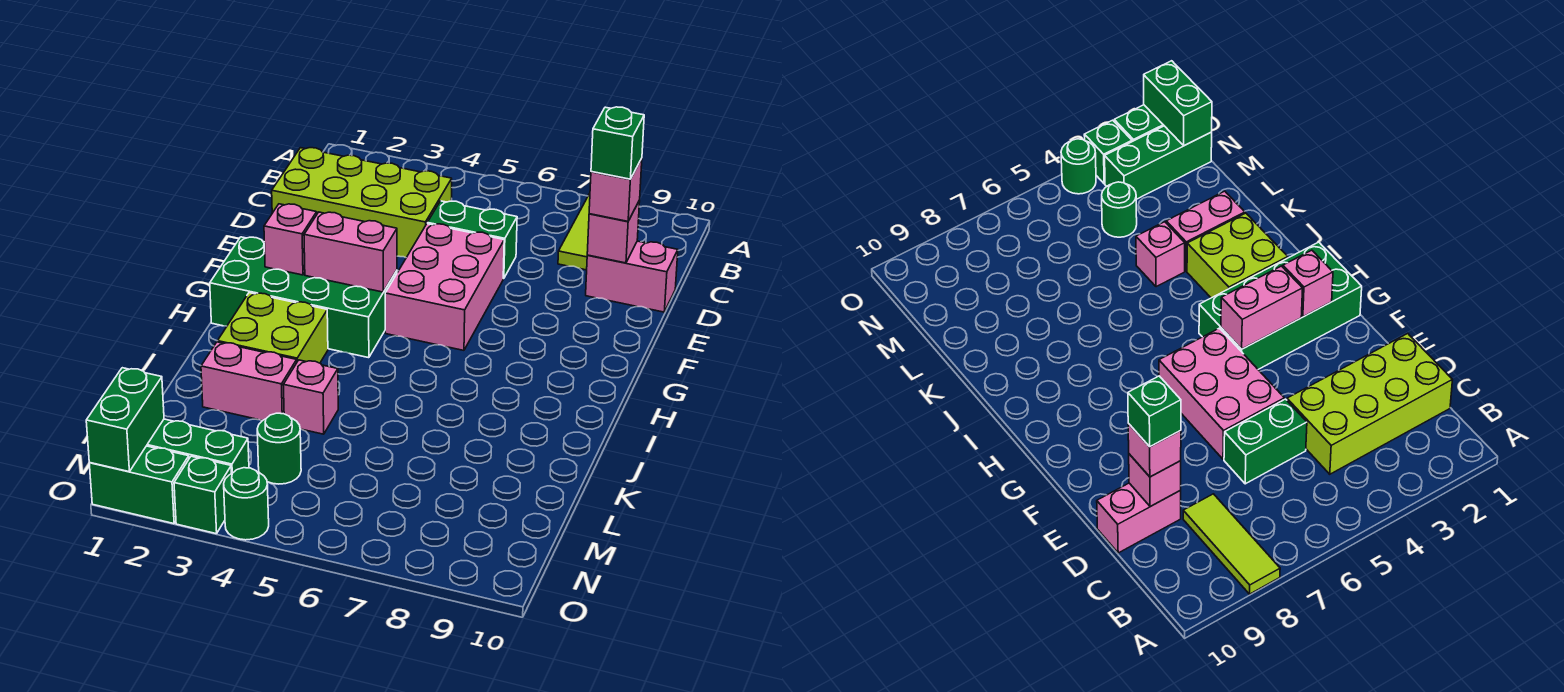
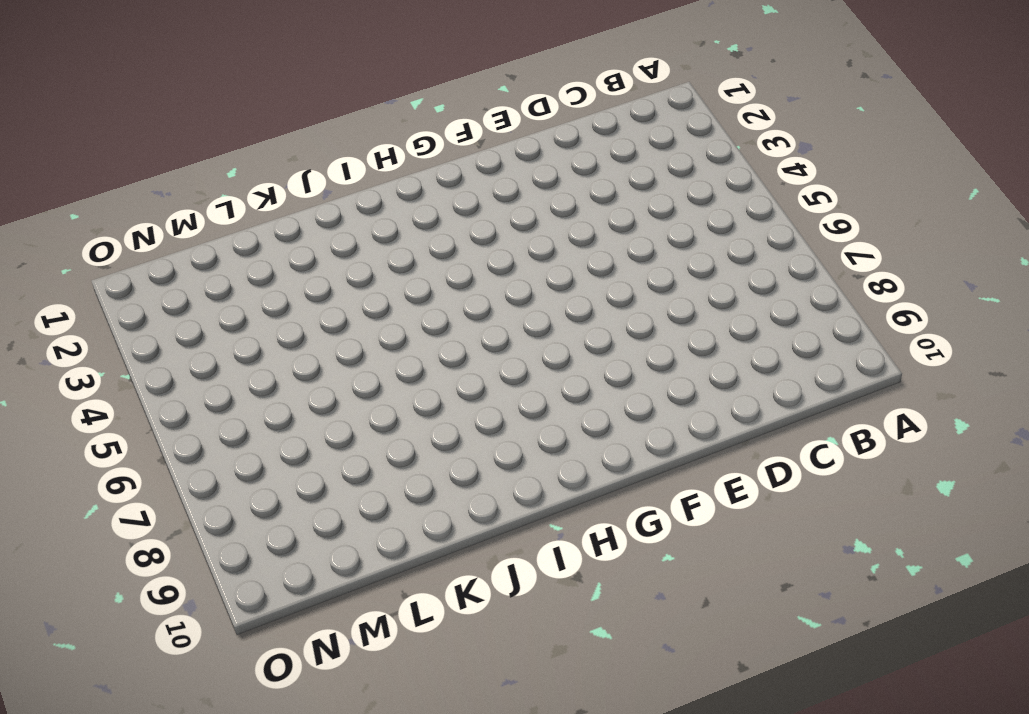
none -> lime tile A8:C8 level 1
none -> lime brick C1:D4 level 1
none -> green brick D5:D6 level 1

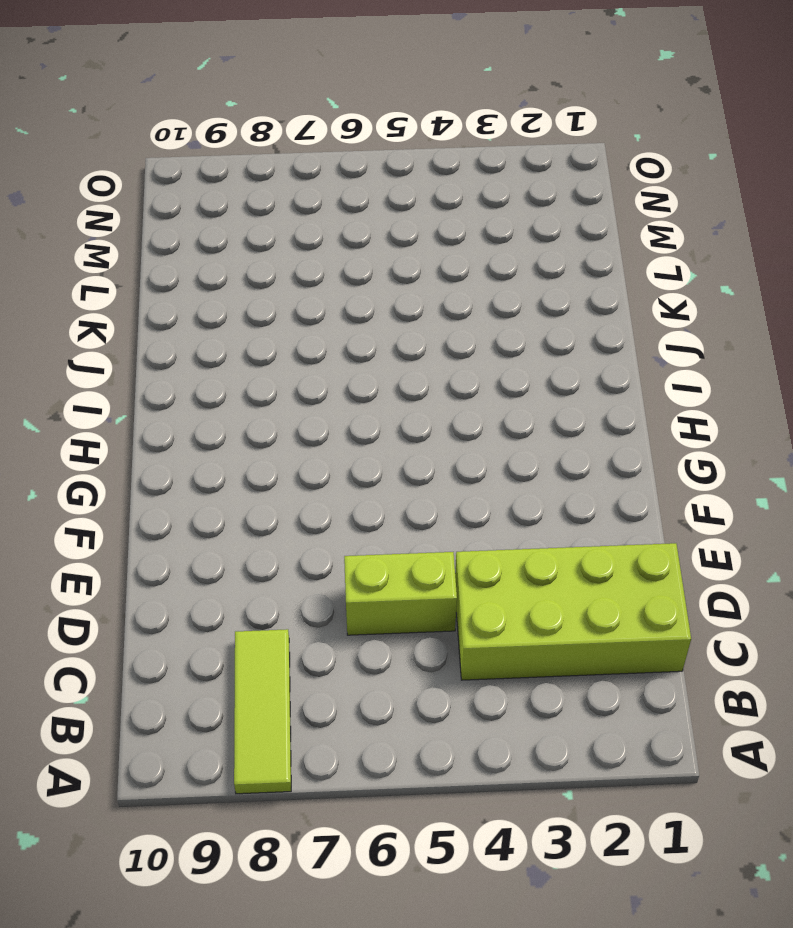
lime brick D5:D6 level 1 -> green brick D5:D6 level 1
none -> pink brick D9:D10 level 1
none -> pink brick E5:G6 level 1
none -> green brick G1:H4 level 1

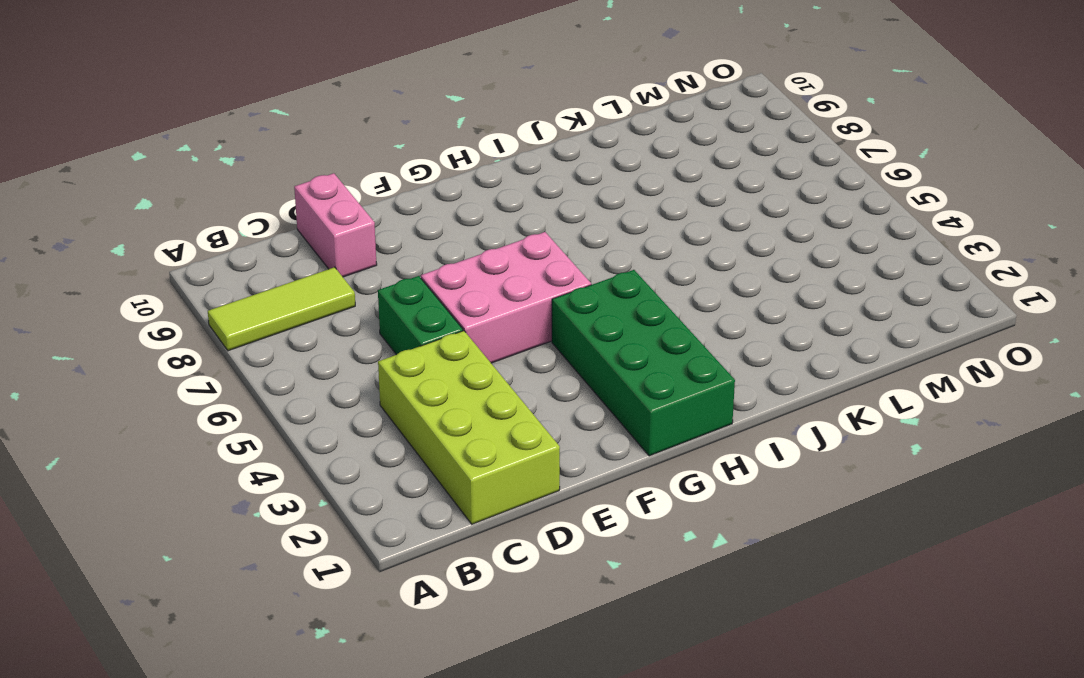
none -> lime brick I2:J3 level 1
none -> pink brick K2:K3 level 1
none -> pink brick K4 level 1

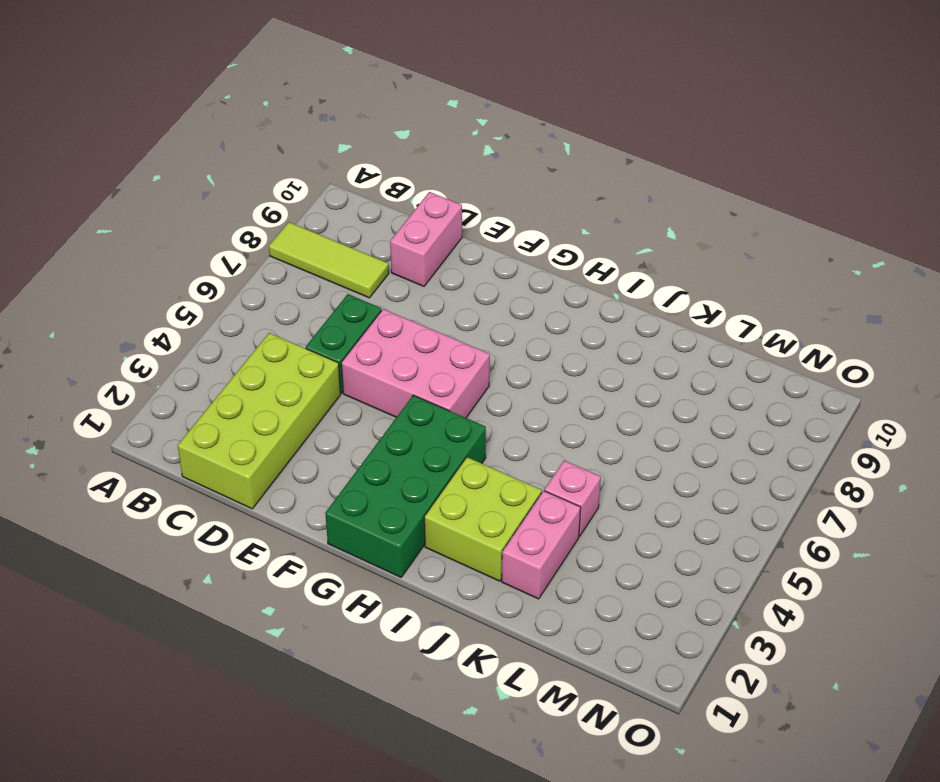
none -> green round brick M4 level 1
none -> green brick N1:N3 level 1
none -> green brick O1:O2 level 1

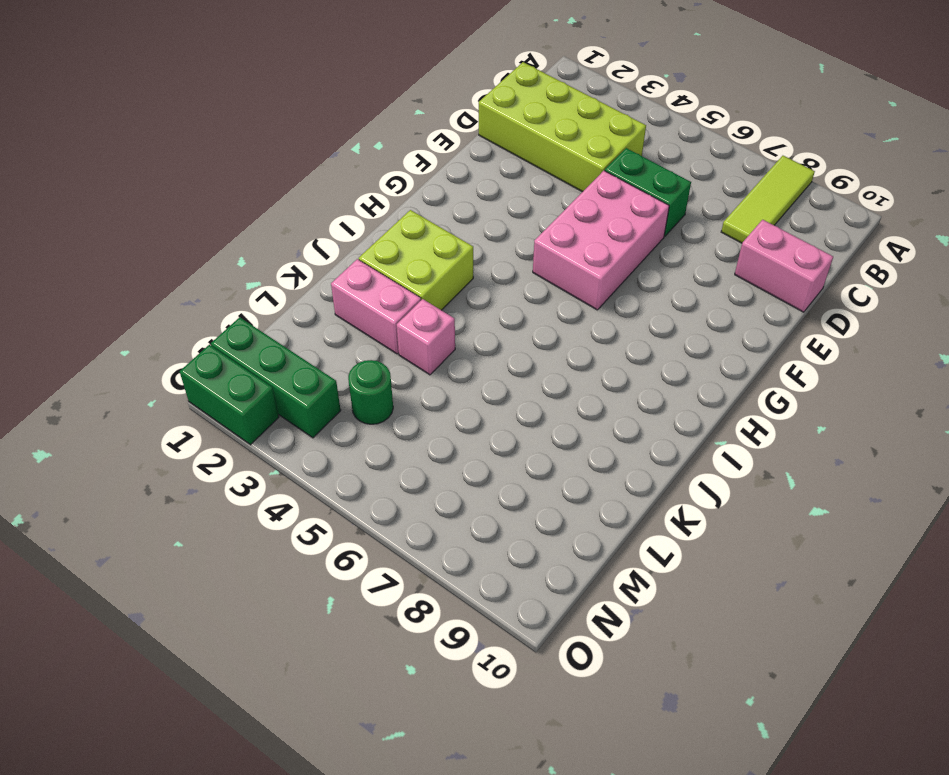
none -> green brick G1:H4 level 1
none -> green brick O3 level 1
none -> green round brick O4 level 1

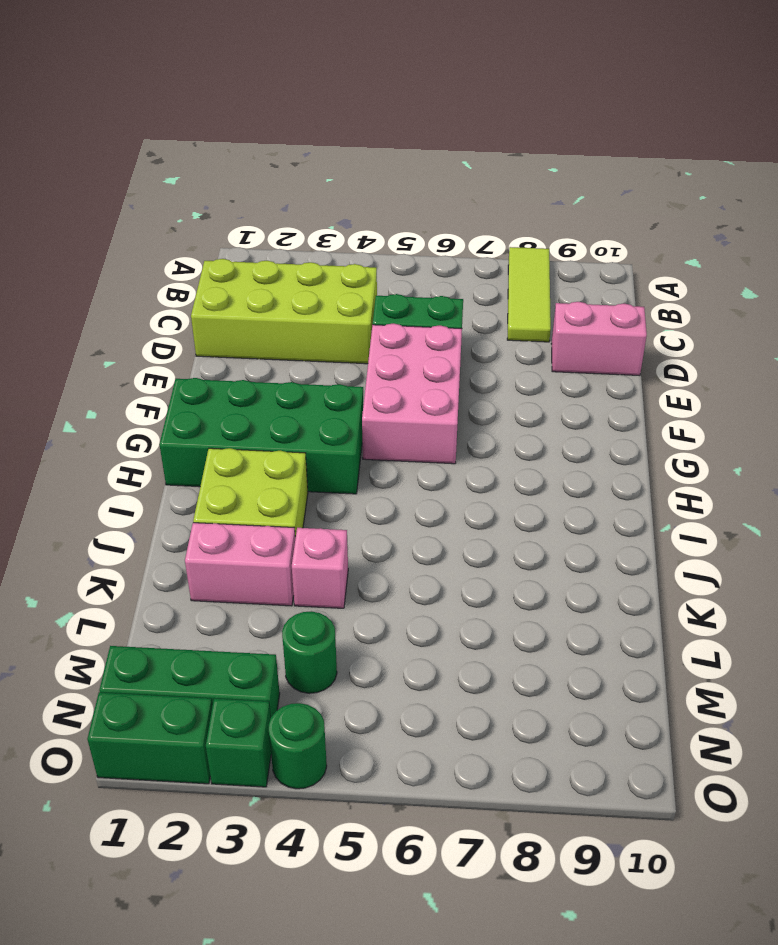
none -> pink brick D9 level 2
none -> pink brick G2 level 2
none -> pink brick G3:G4 level 2

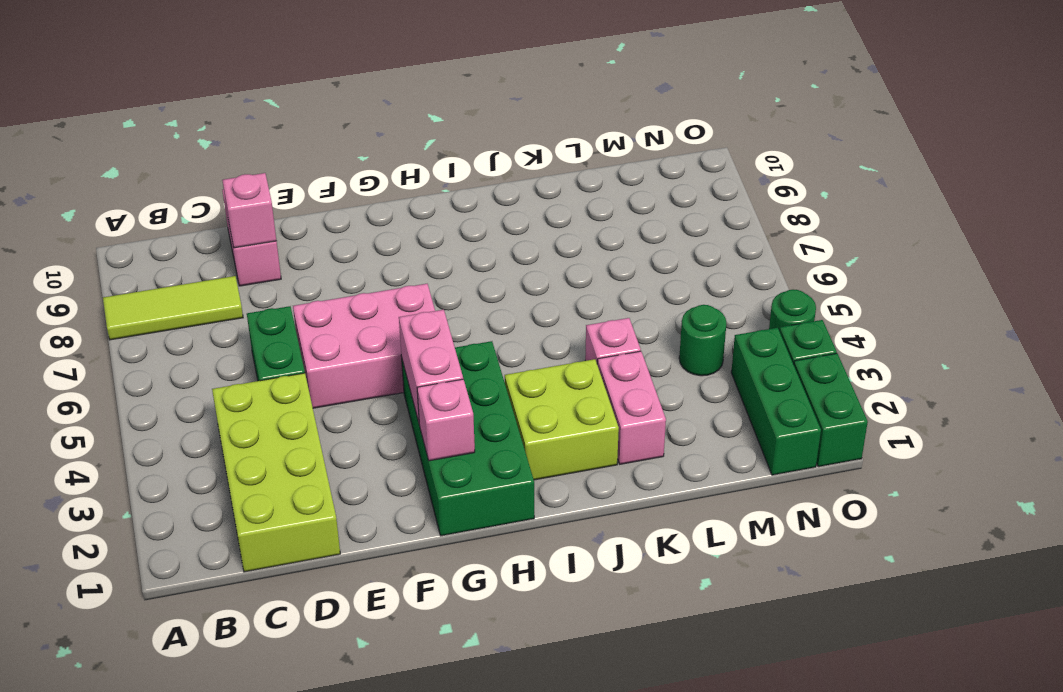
none -> green brick N1:O1 level 2
none -> pink brick D9 level 3
none -> green brick D9 level 4

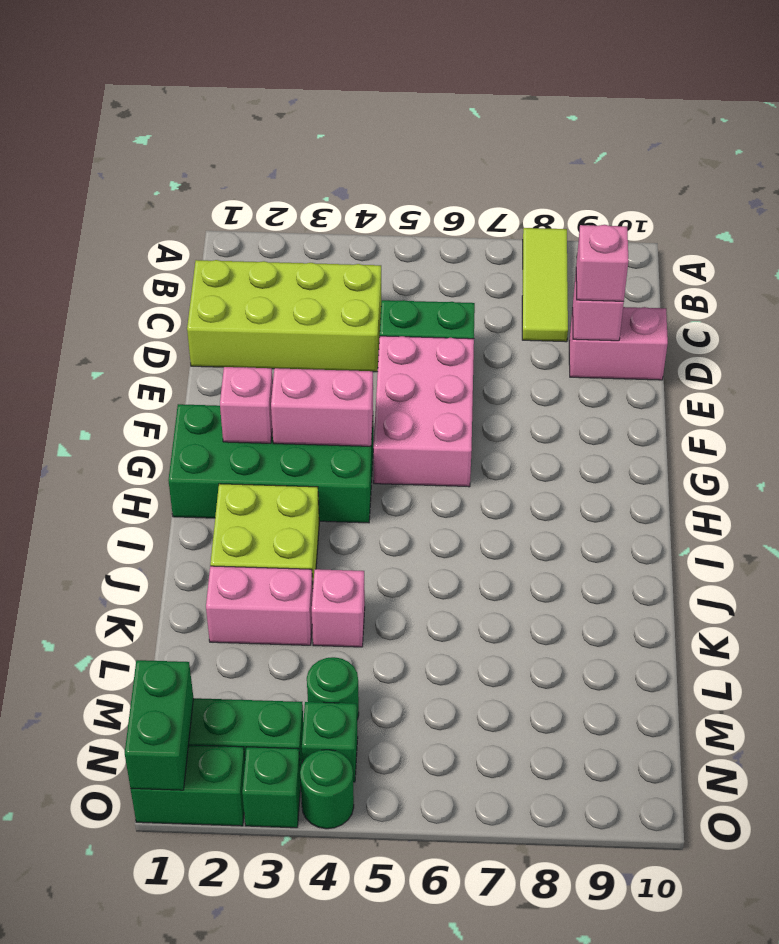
green brick N4 level 1 -> green brick D9 level 4

